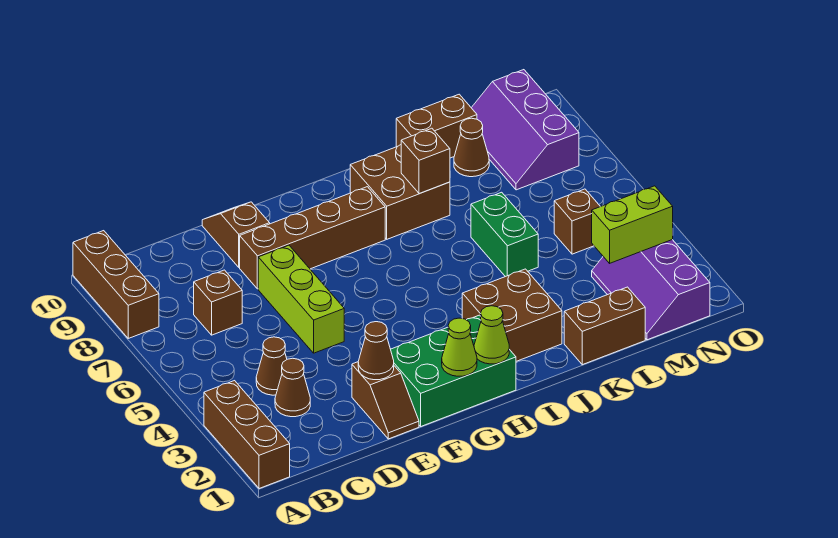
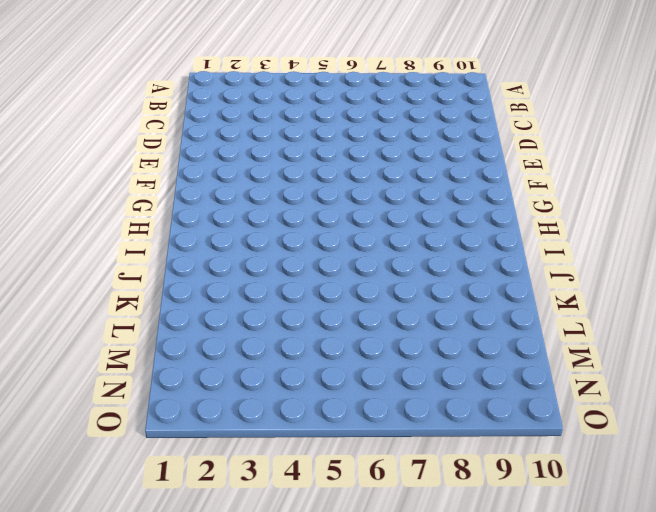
none -> brown brick A1:A3 level 1
none -> brown brick A8:A10 level 1
none -> brown cone C3 level 1

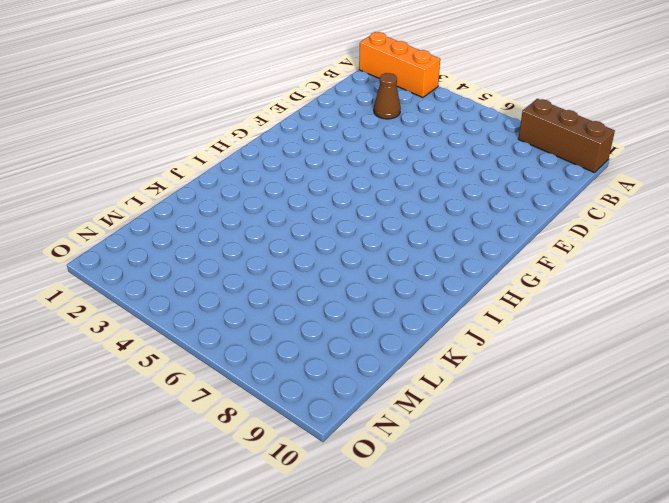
orange brick A1:A3 level 1 -> brown brick A1:A3 level 1
none -> brown cone C4 level 1
none -> brown brick C7 level 1
none -> brown slope E1:E2 level 1 top 2

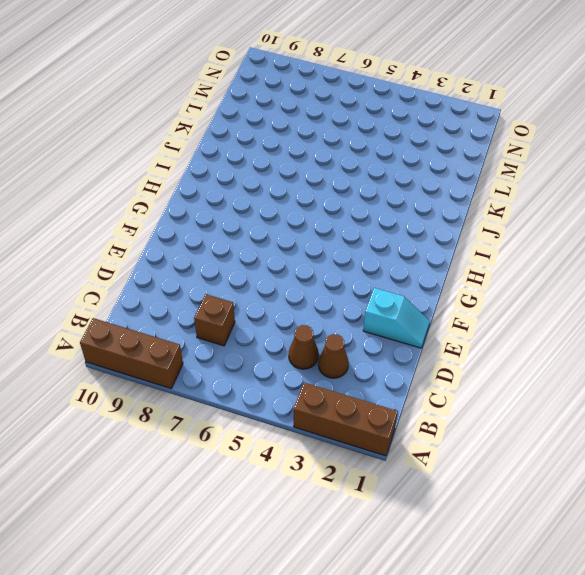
cyan slope E1:E2 level 1 top 2 -> brown slope E1:E2 level 1 top 2
none -> lime brick E5:E7 level 1
none -> brown brick E8:H8 level 1
none -> brown slope E9:E10 level 1 top 9

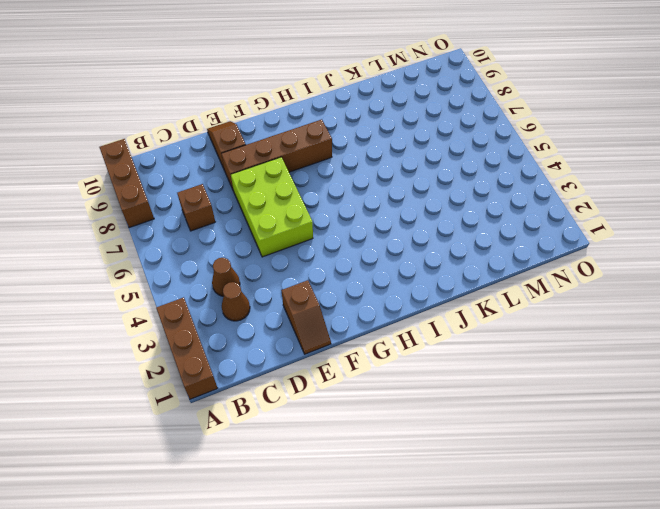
lime brick E5:F7 level 1 -> lime brick E5:E7 level 1
none -> green brick F1:H2 level 1
none -> brown brick I2:J3 level 1
none -> brown brick I8:J9 level 1

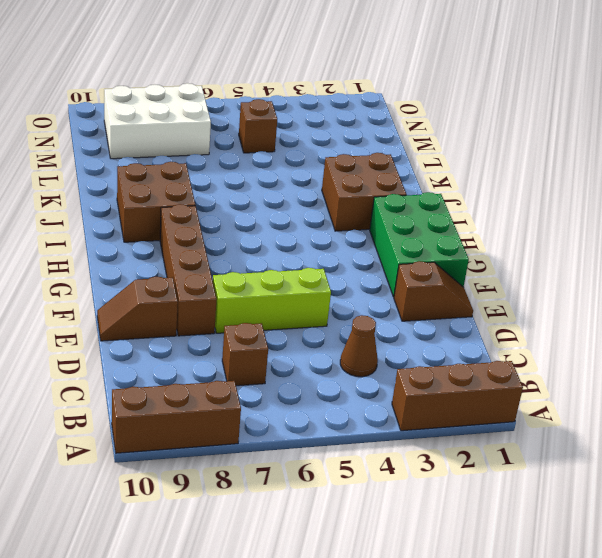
white brick M7:N9 level 1 -> purple slope M8:N10 level 1 top N
none -> brown cone C3 level 1
none -> brown brick K1:L1 level 1
none -> green brick K5:K6 level 1

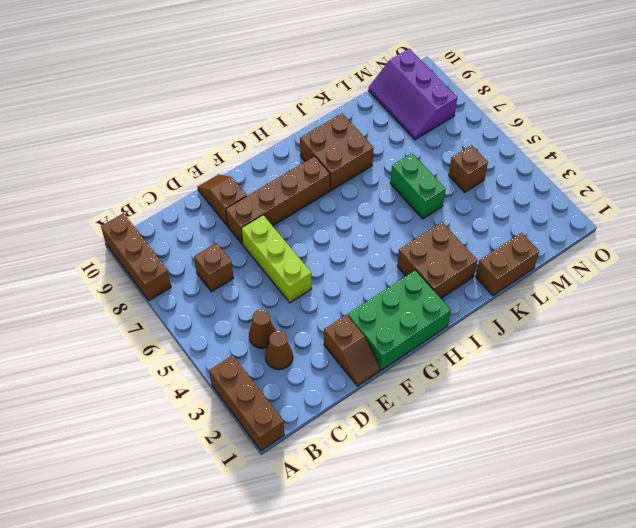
none -> brown brick K10:L10 level 1
none -> brown cone L9 level 1
none -> purple slope M1:N3 level 1 top N

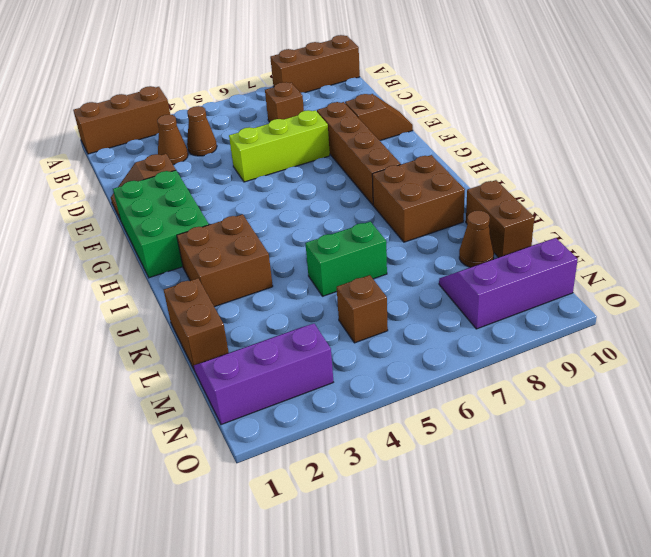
none -> brown cone E2 level 2
none -> lime cone G1 level 2
none -> lime cone H1 level 2

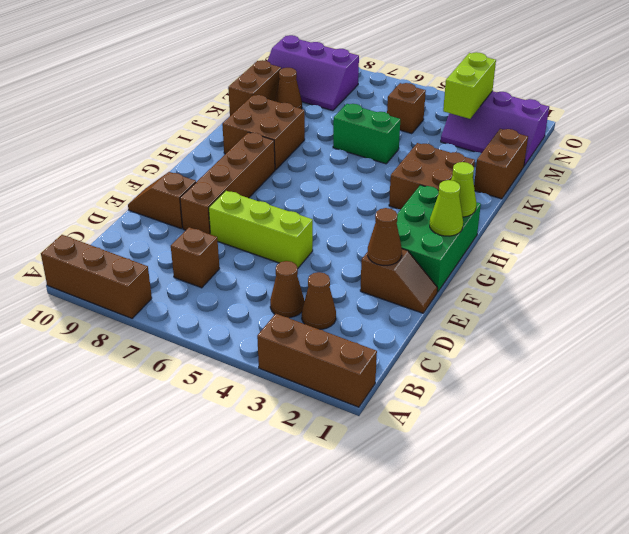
none -> brown brick J8 level 2

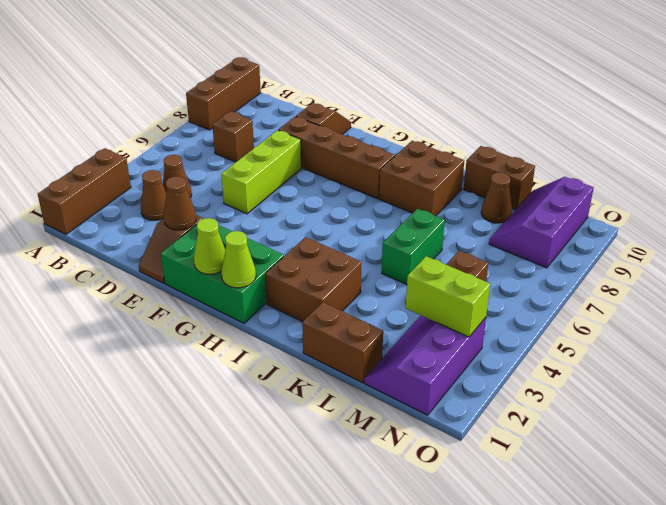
none -> brown brick J8 level 2

